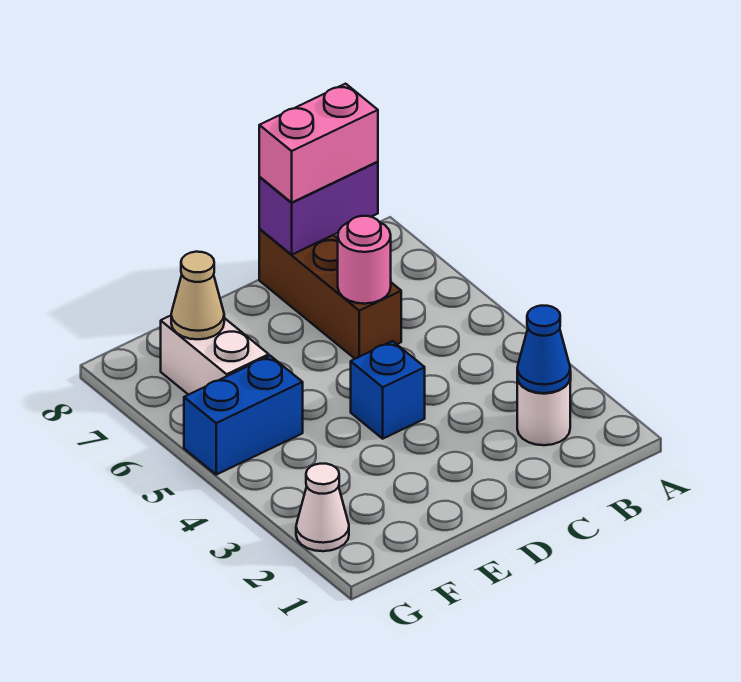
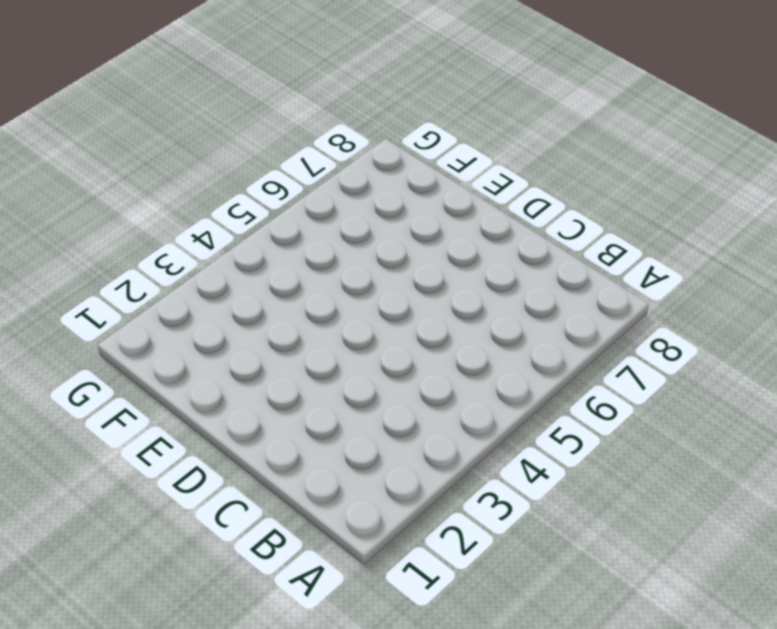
none -> white round brick B2 level 1
none -> brown brick C6:C8 level 1

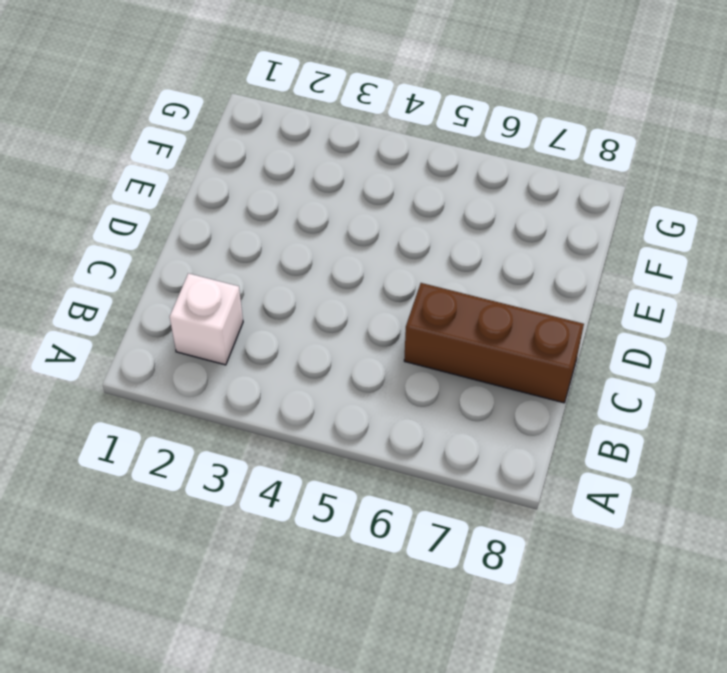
white brick B2 level 1 -> white round brick B2 level 1
none -> blue brick D4 level 1
none -> blue brick F5:G5 level 1

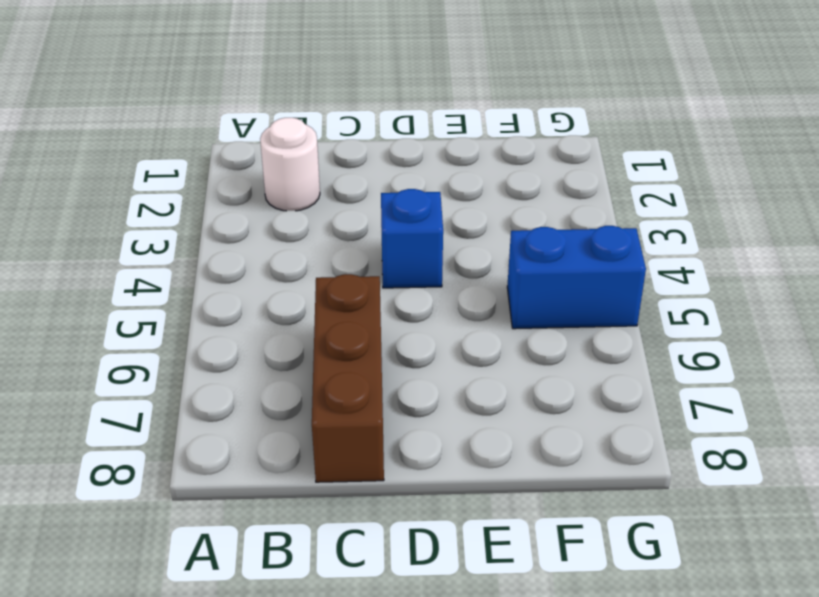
none -> white brick F6:F7 level 1
none -> white cone G2 level 1

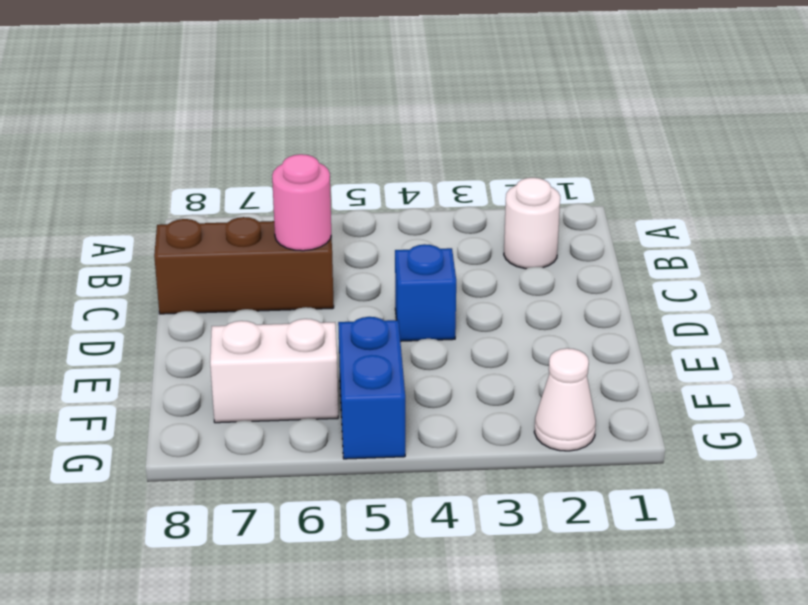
none -> blue cone B2 level 2
none -> purple brick B8:C8 level 2

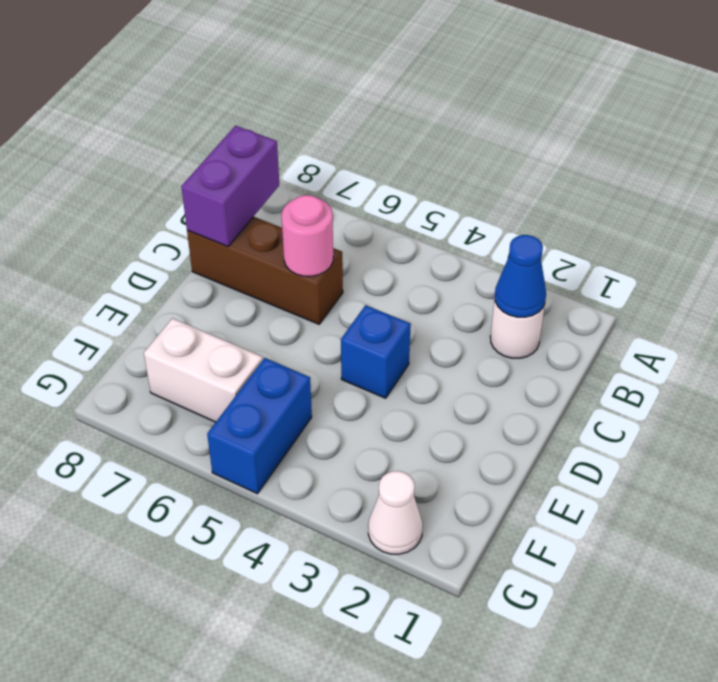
none -> tan cone F7 level 2
none -> pink brick B8:C8 level 3

